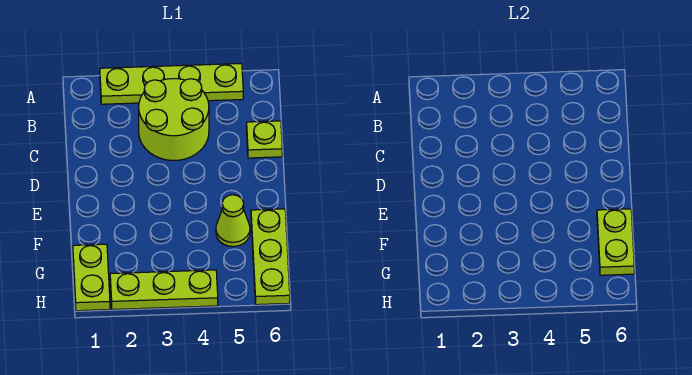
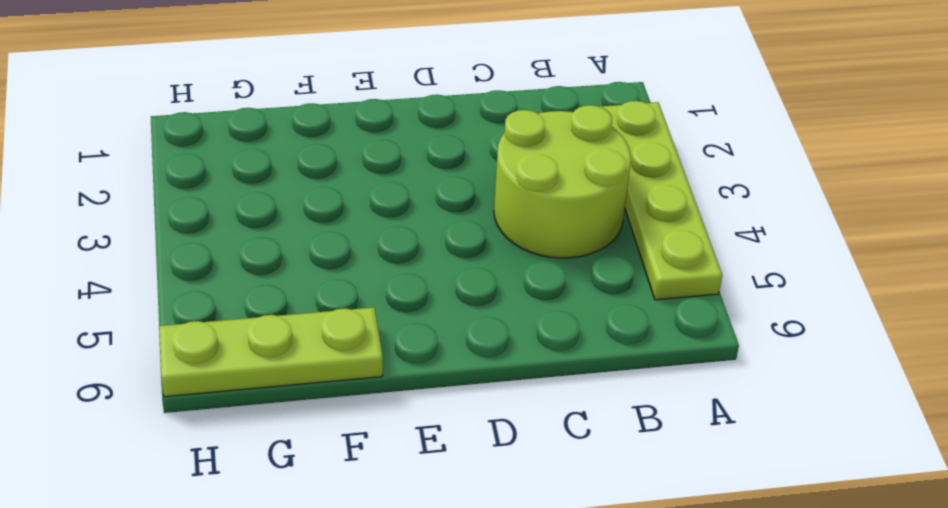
none -> lime plate C6 level 1
none -> lime cone F5 level 1

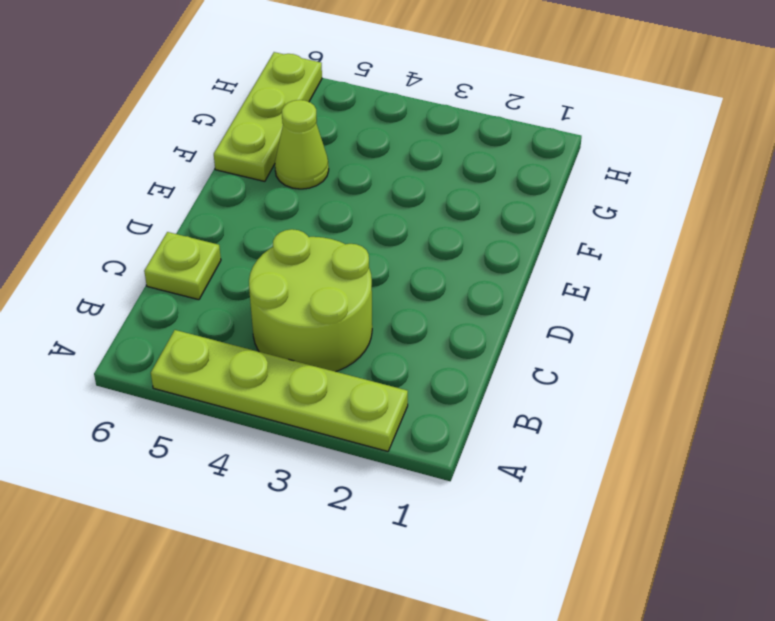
none -> lime plate G1:H1 level 1
none -> lime plate H2:H4 level 1

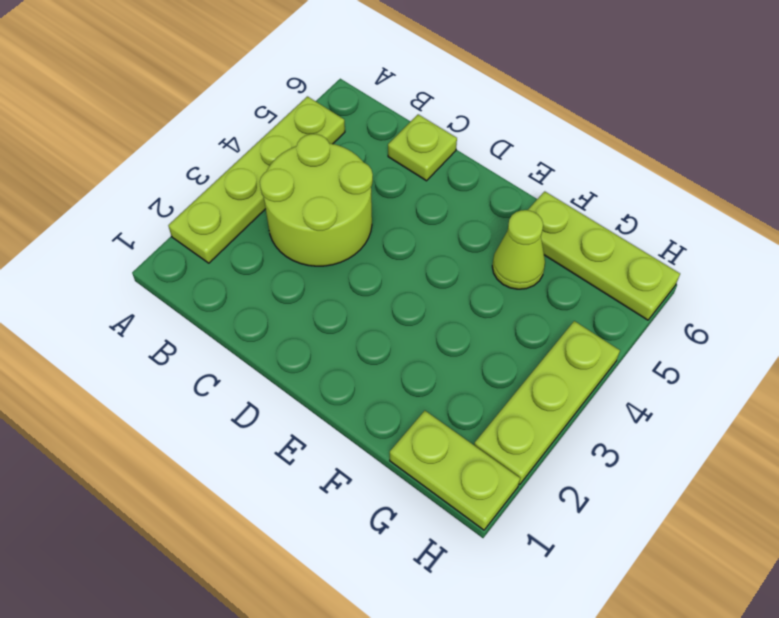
none -> lime plate F6:G6 level 2

